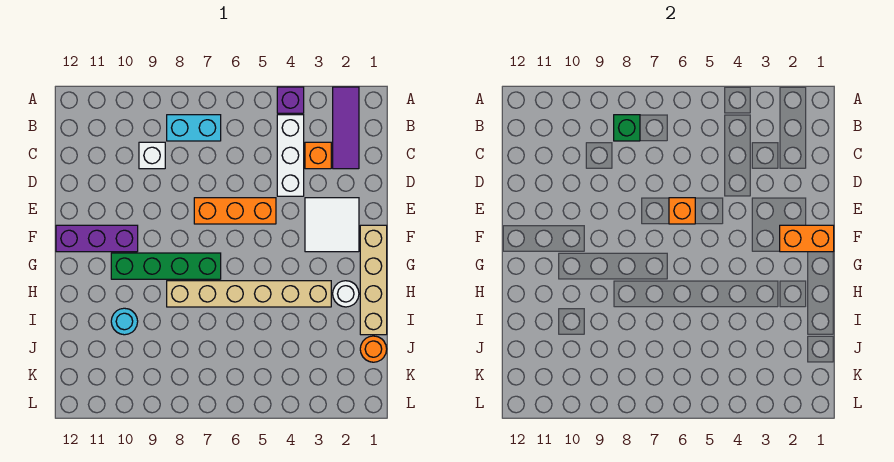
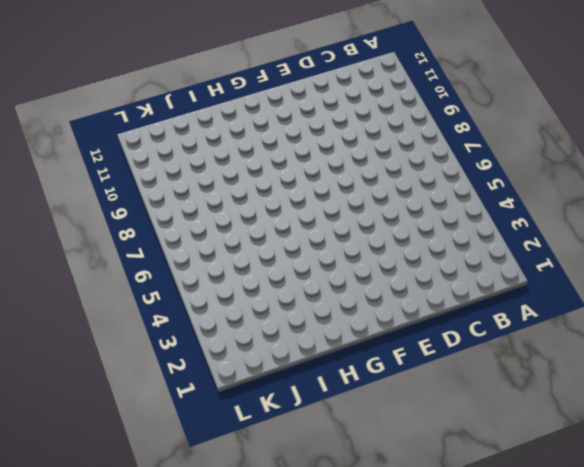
none -> purple tile A2:C2 level 1
none -> purple brick A4 level 1
none -> white brick B4:D4 level 1

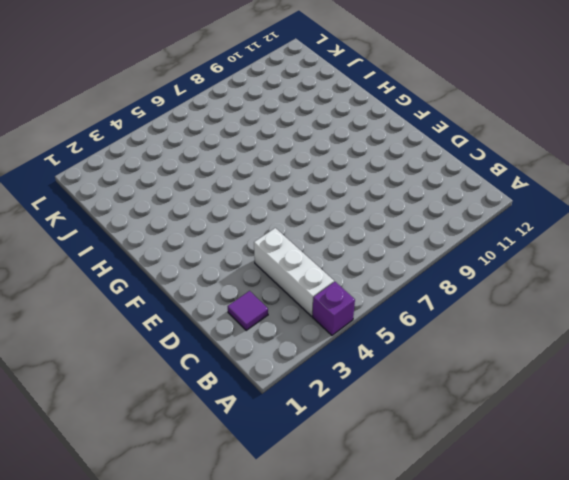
purple tile C2 level 1 -> purple tile A2:C2 level 1
none -> cyan brick B7:B8 level 1
none -> orange brick C3 level 1
none -> white brick C9 level 1

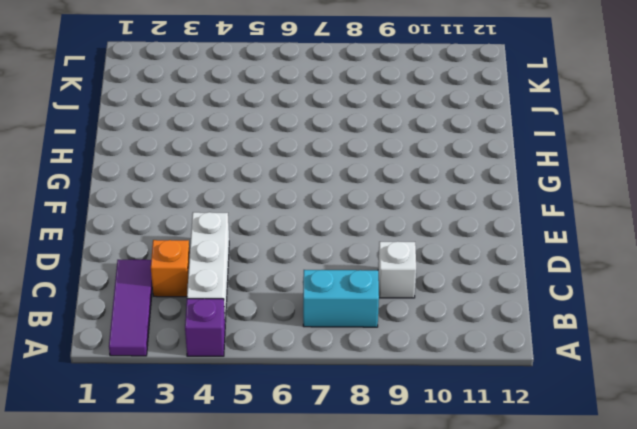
none -> white tile E2:F3 level 1
none -> orange brick E5:E7 level 1
none -> tan brick F1:I1 level 1

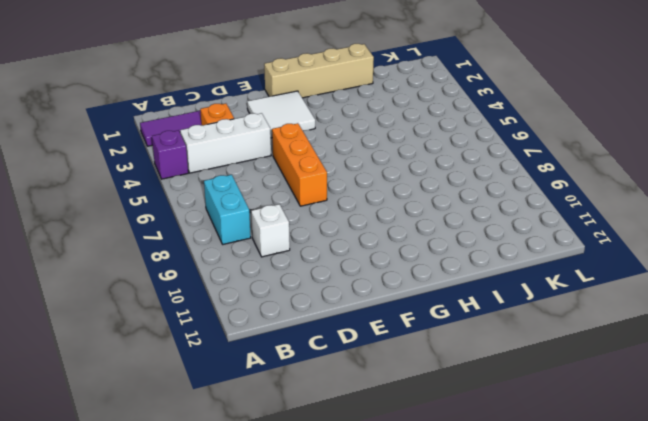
none -> purple brick F10:F12 level 1
none -> green brick G7:G10 level 1
none -> white round brick H2 level 1

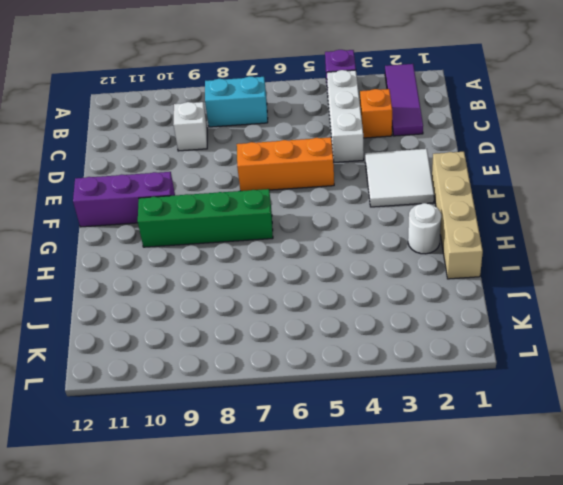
none -> tan brick H3:H8 level 1
none -> cyan round brick I10 level 1
none -> orange round brick J1 level 1

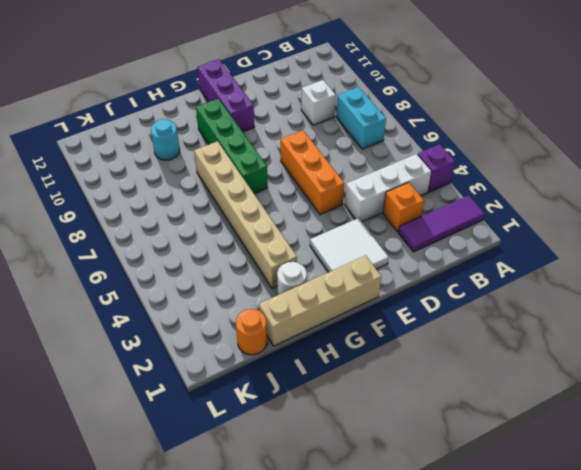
none -> green brick B8 level 2
none -> orange brick E6 level 2
none -> orange brick F1:F2 level 2

